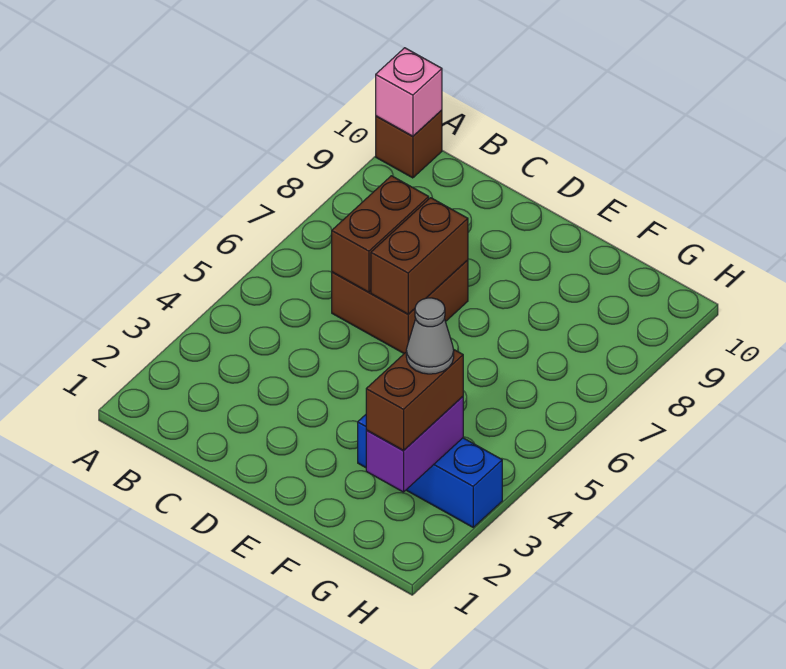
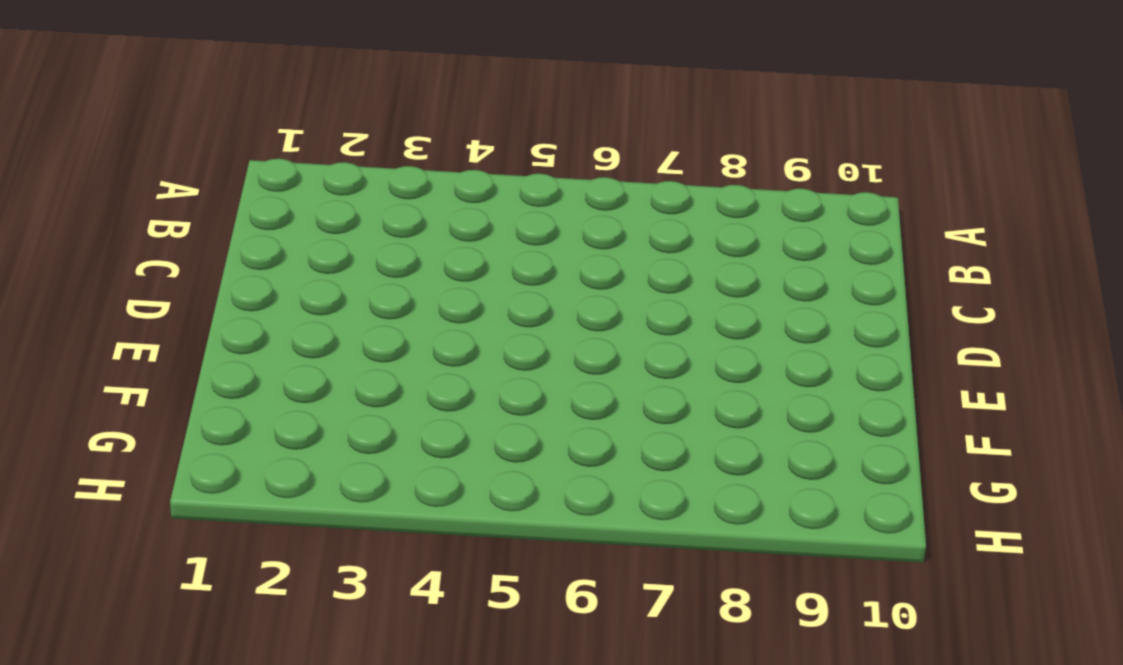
none -> brown brick A10 level 1
none -> brown brick C6:D7 level 1

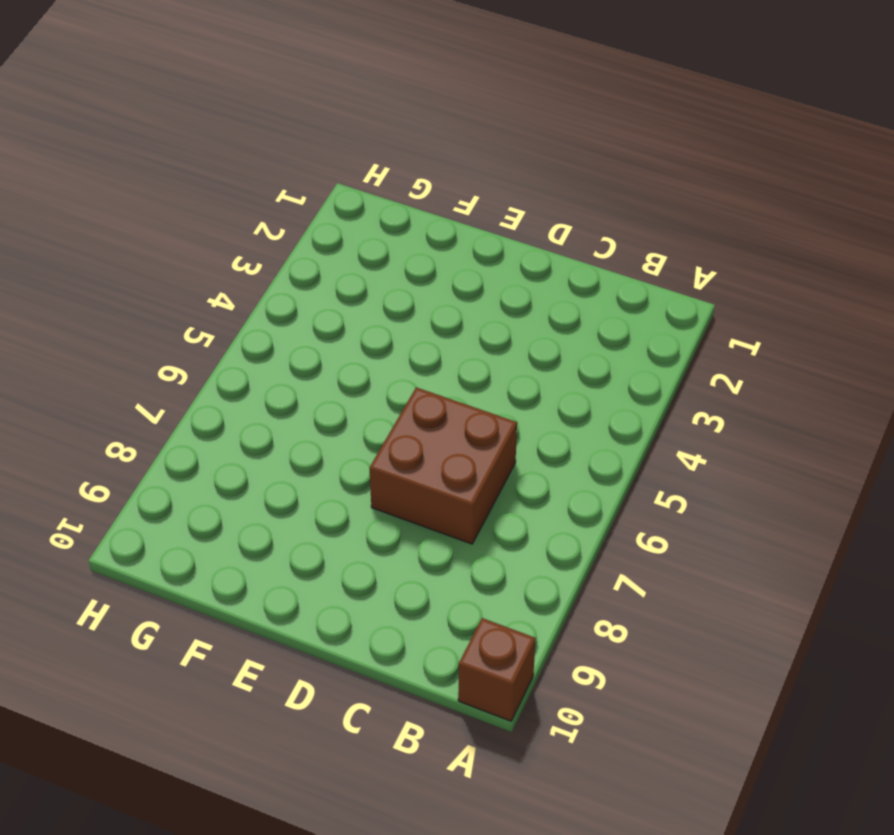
none -> blue brick F3:H3 level 1
none -> pink brick A10 level 2

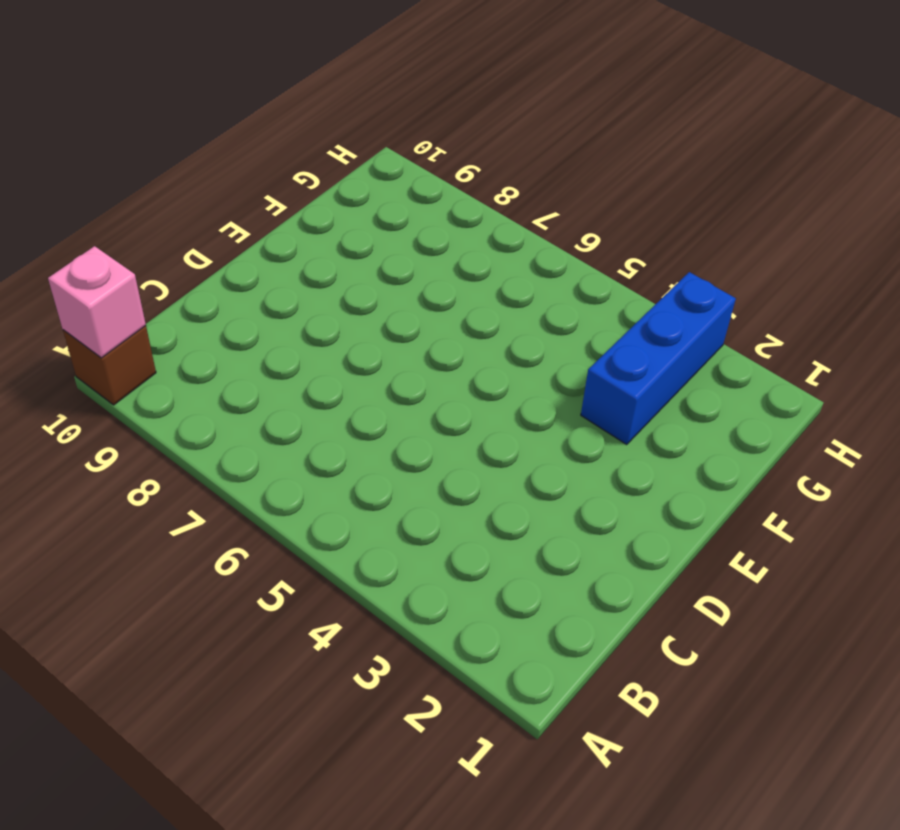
none -> brown brick C6:D7 level 1
none -> brown brick C6:C7 level 2

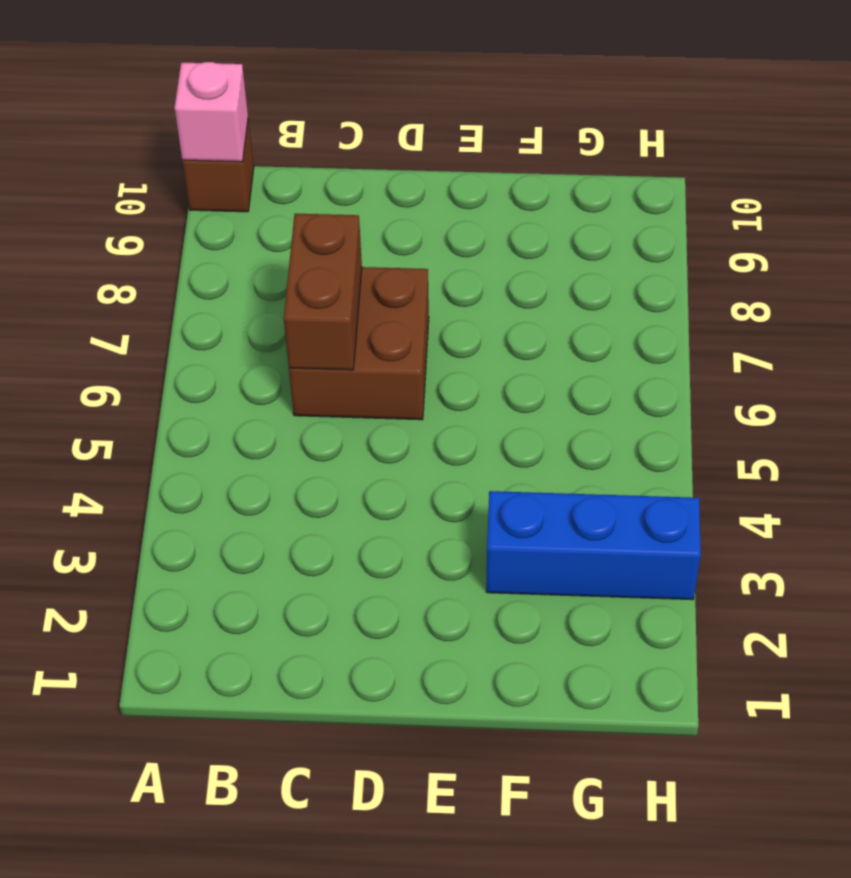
none -> brown brick D6:D7 level 2
none -> purple brick G2:G3 level 2

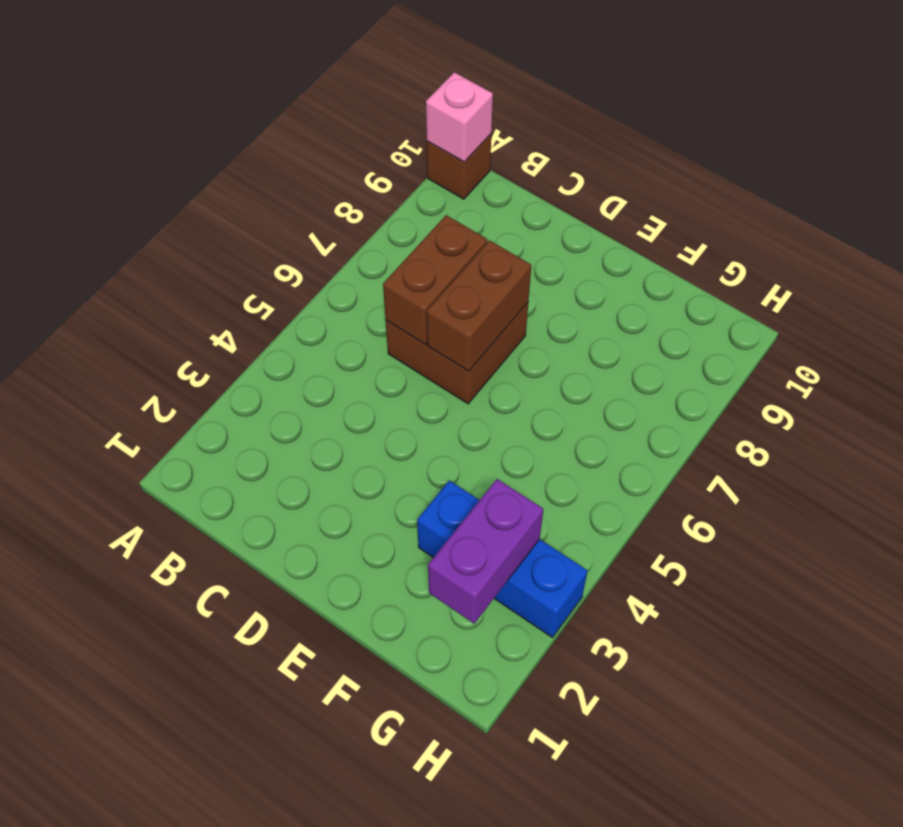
none -> brown brick G2:G3 level 3
none -> grey cone G3 level 4

